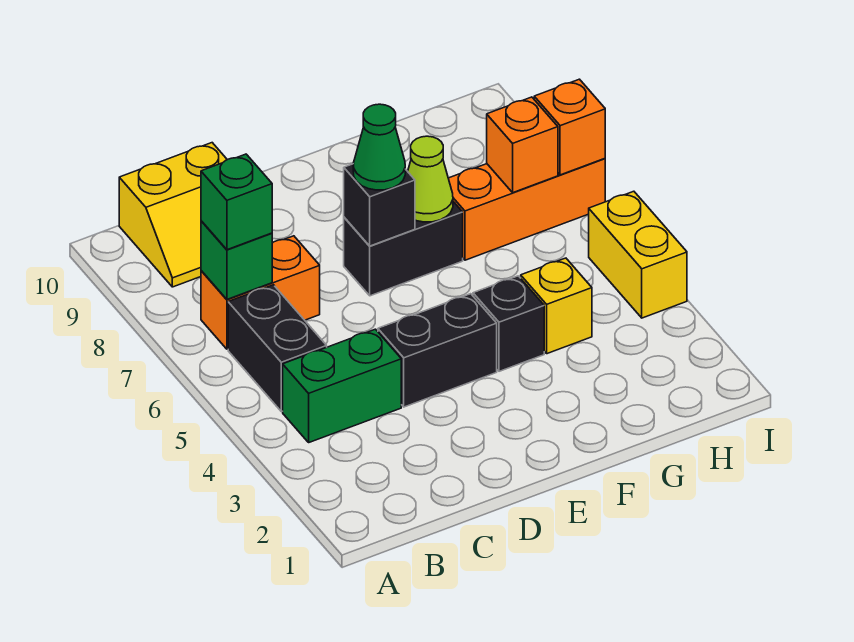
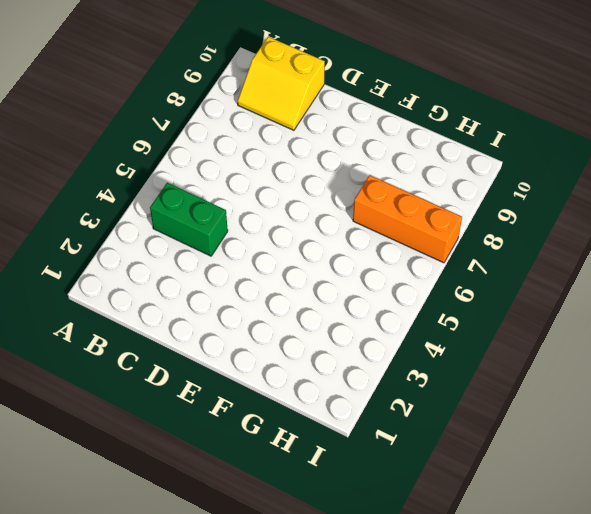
none -> black brick B5:B6 level 1
none -> orange brick B7:C7 level 1
none -> black brick D4:E4 level 1

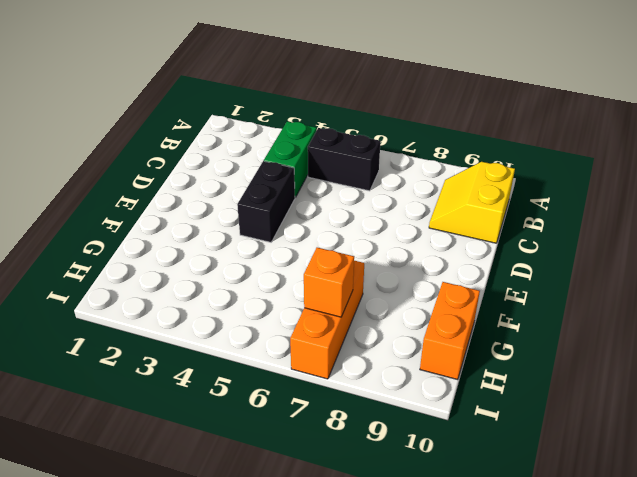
orange brick G10:H10 level 1 -> orange brick B7:C7 level 1
none -> black brick E7:F7 level 1
none -> black brick F4 level 1
none -> yellow brick G4 level 1

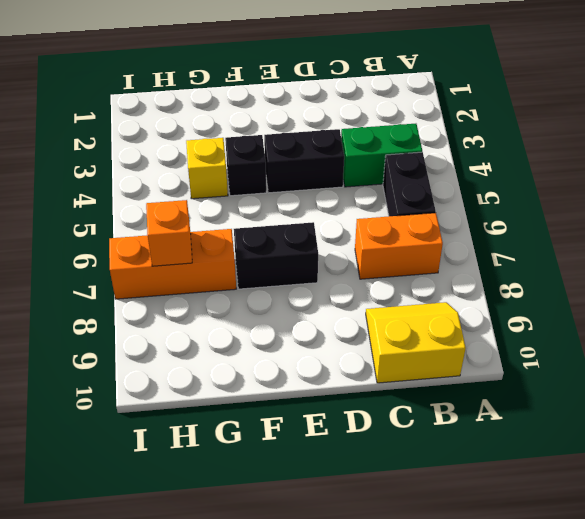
none -> yellow brick I4:I5 level 1
none -> green brick B7 level 2
none -> black brick E7 level 2

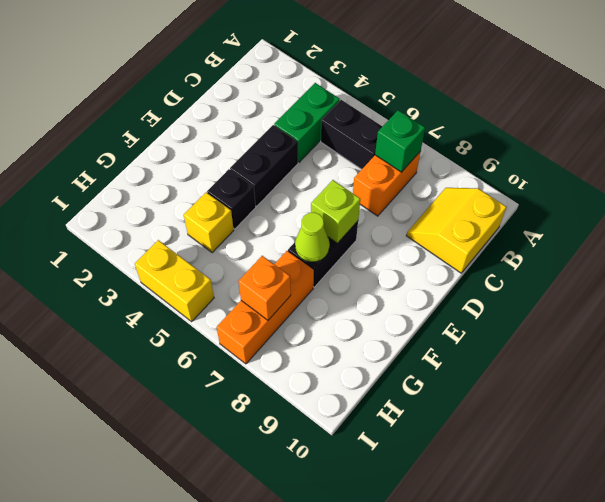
lime brick E7 level 2 -> black brick E7 level 2
none -> orange brick I7 level 2
none -> green brick B7 level 3
none -> green cone E7 level 3

